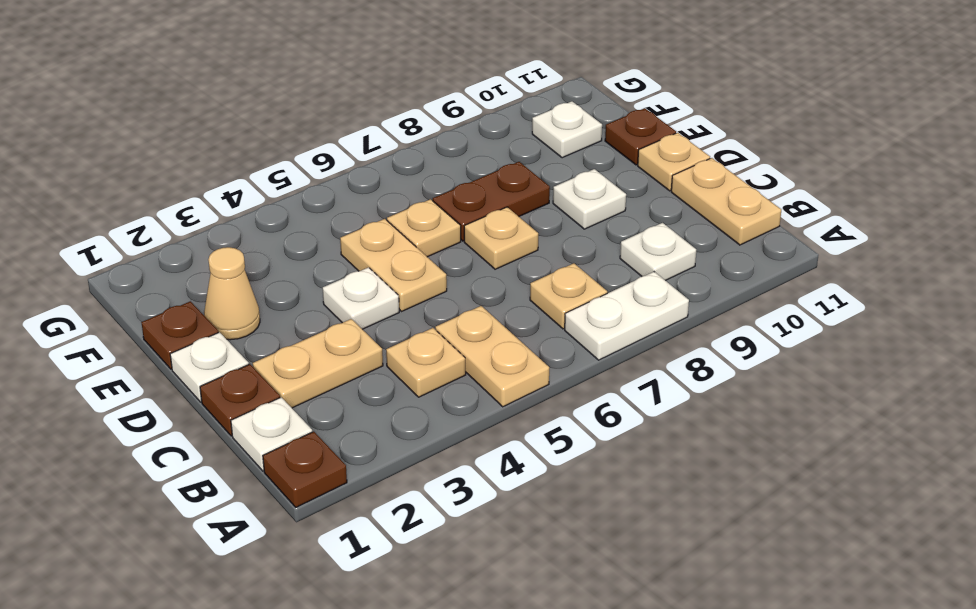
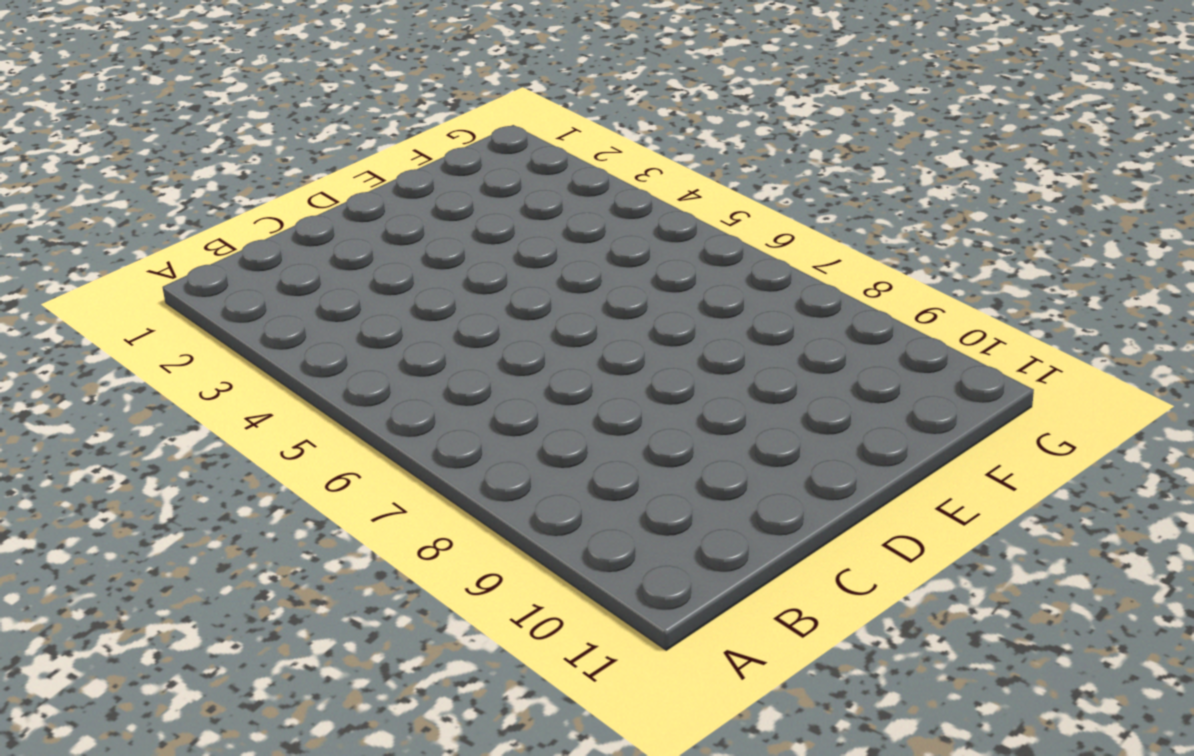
none -> brown plate A1 level 1
none -> tan plate A5:B5 level 1
none -> white plate A7:A8 level 1

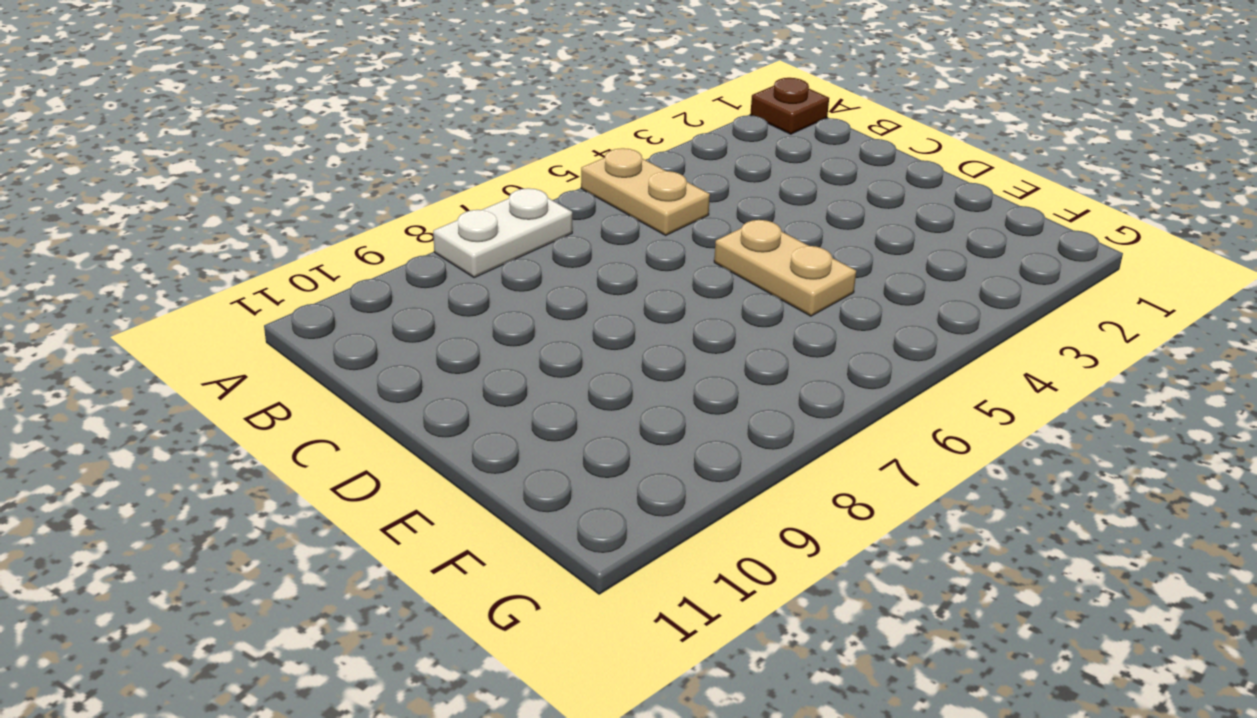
none -> white plate B1 level 1
none -> tan plate B4 level 1
none -> tan plate B7 level 1

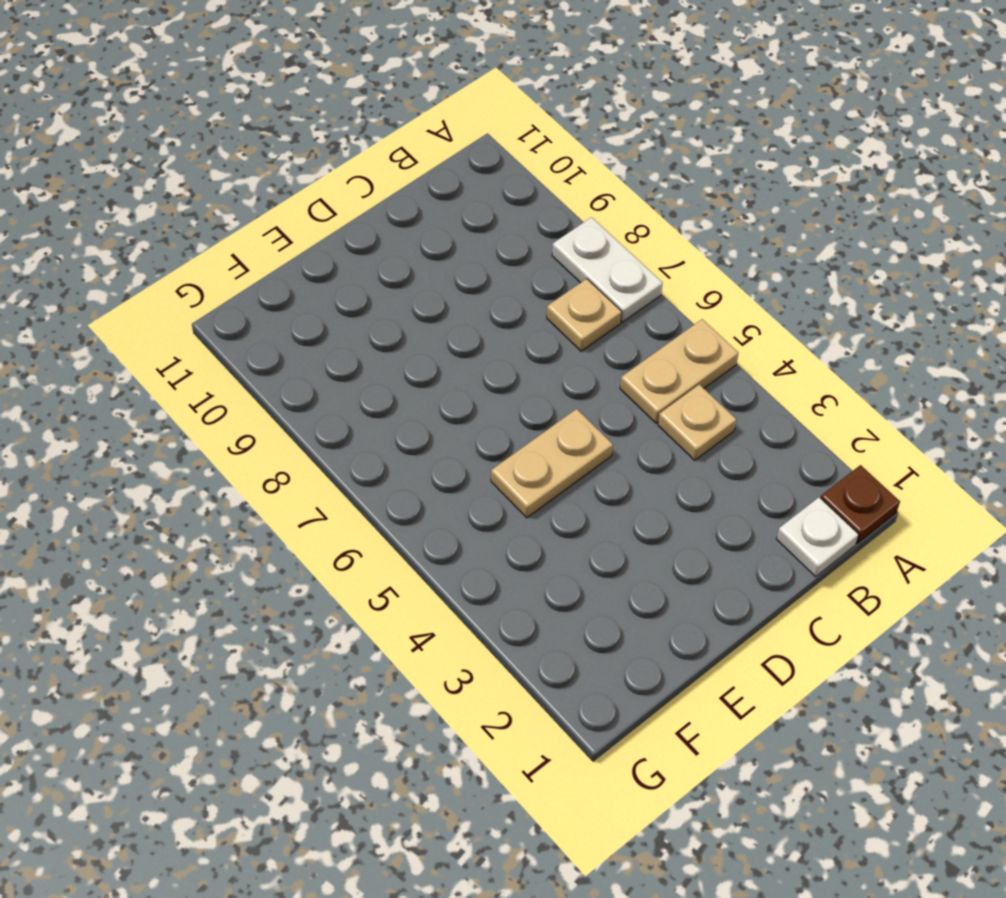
none -> white plate B9 level 1
none -> tan plate B11:C11 level 1
none -> brown plate C1 level 1

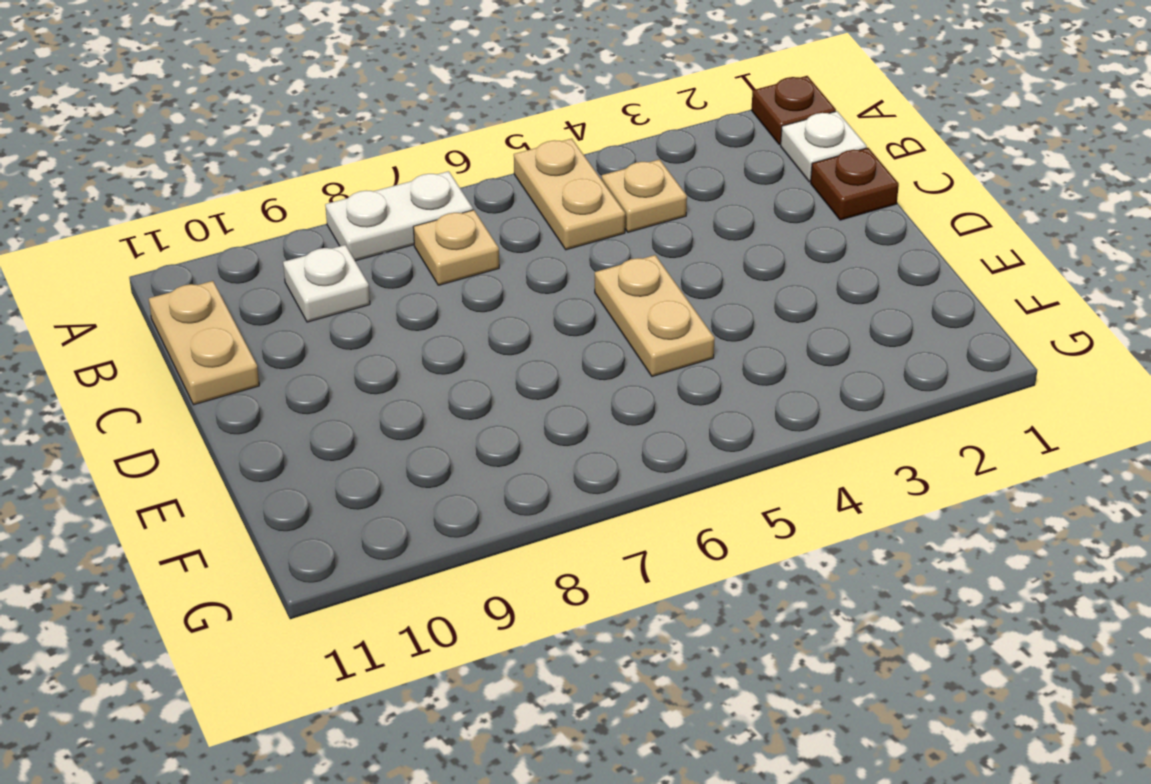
none -> tan plate C2:C3 level 1
none -> white plate D1 level 1
none -> white plate D4 level 1

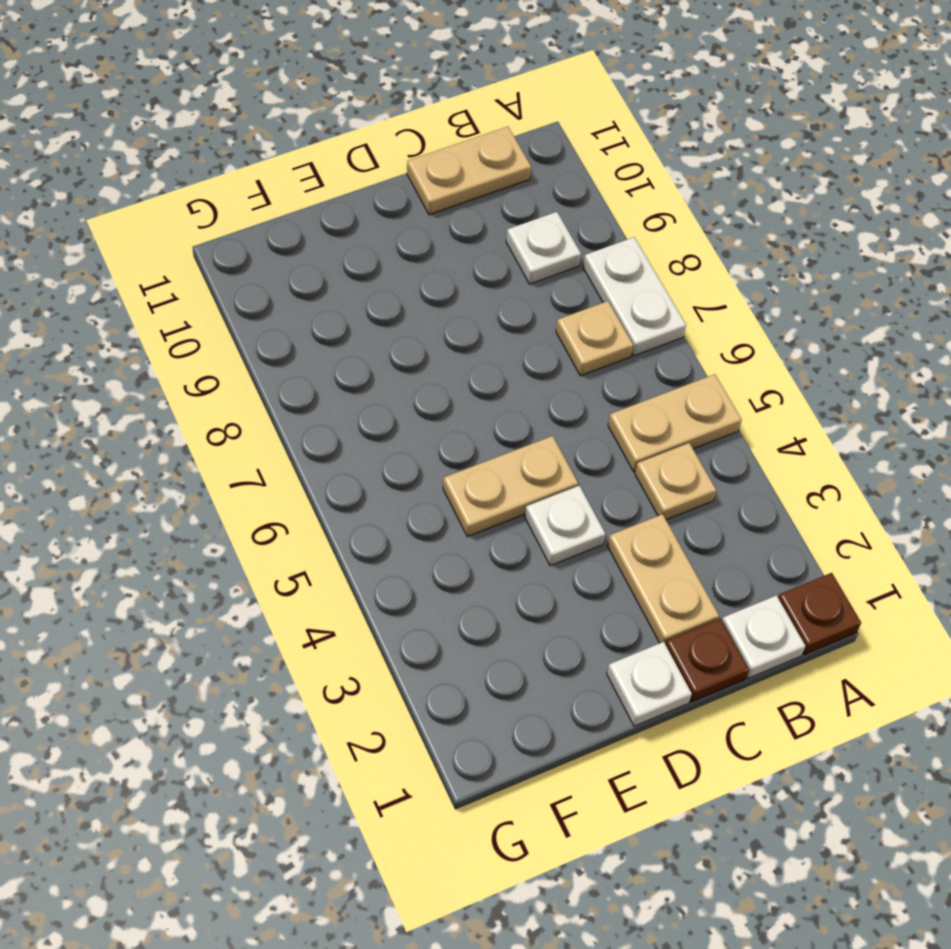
none -> tan plate D7 level 1
none -> white plate D9 level 1
none -> tan plate D11 level 1

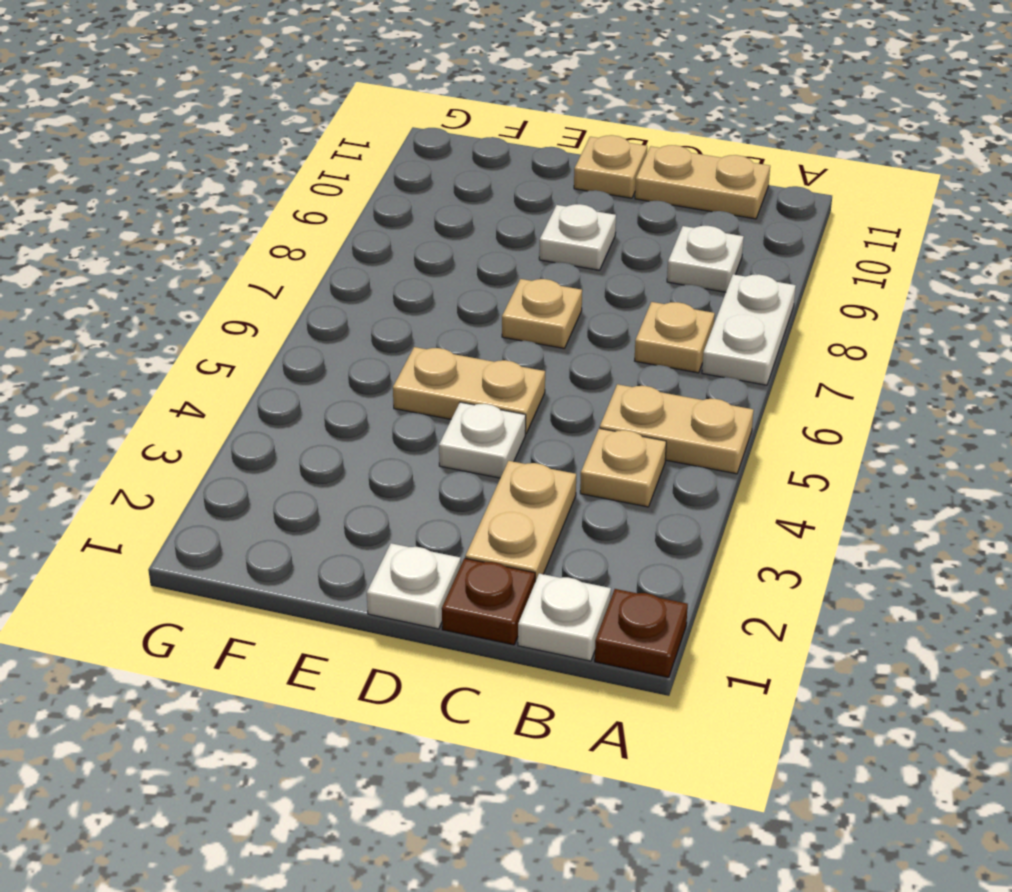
none -> brown plate E1 level 1
none -> tan cone E2 level 1
none -> tan plate E6 level 1

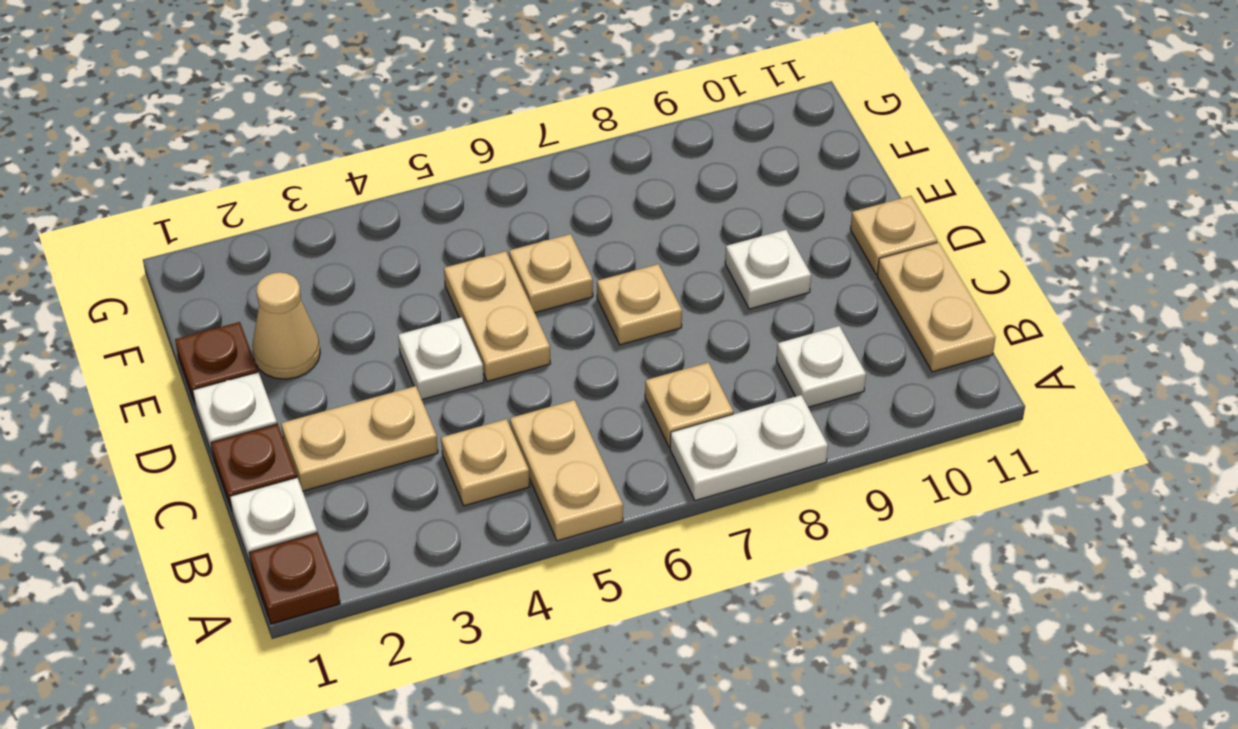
none -> brown plate E7:E8 level 1
none -> brown plate E11 level 1
none -> white plate F10 level 1

